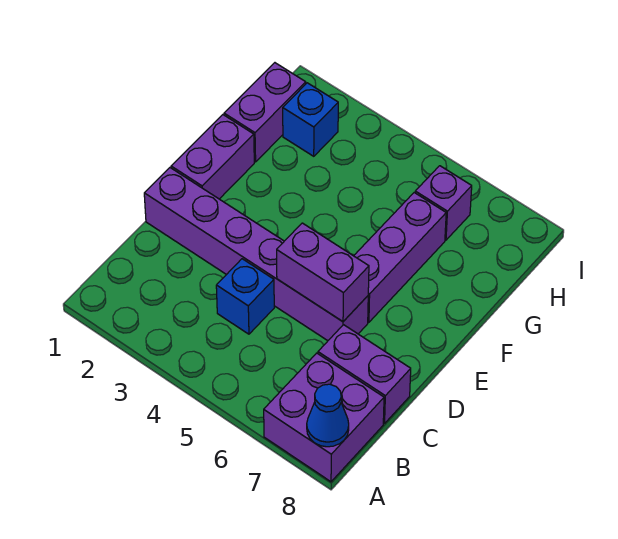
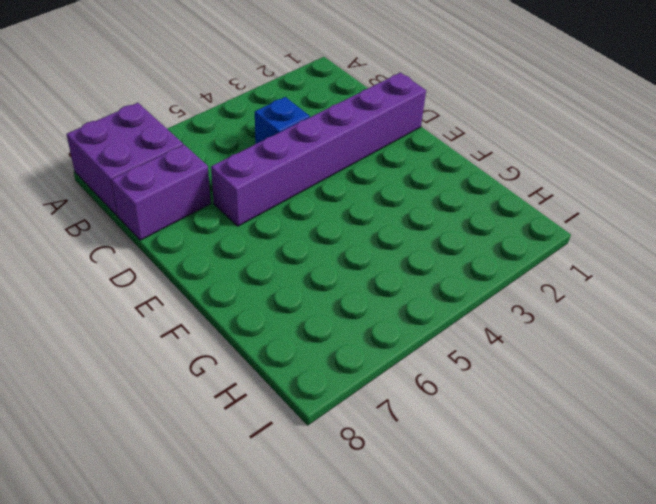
none -> purple brick E1:F1 level 1
none -> purple brick E6:G6 level 1

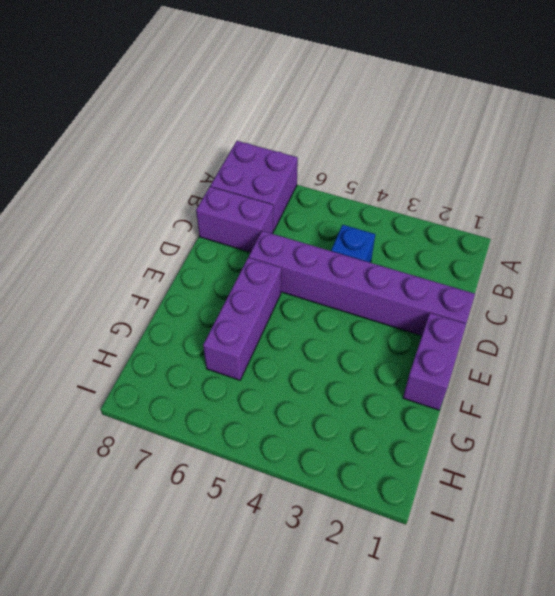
none -> purple brick G1:H1 level 1
none -> blue brick H2 level 1

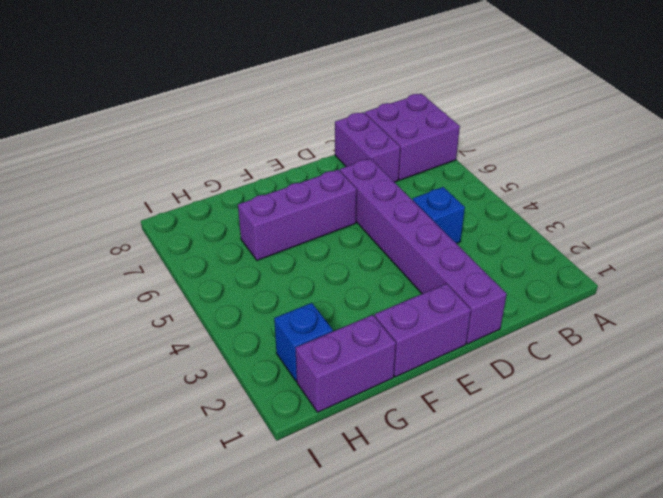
none -> purple brick H6 level 1
none -> blue cone A8 level 2

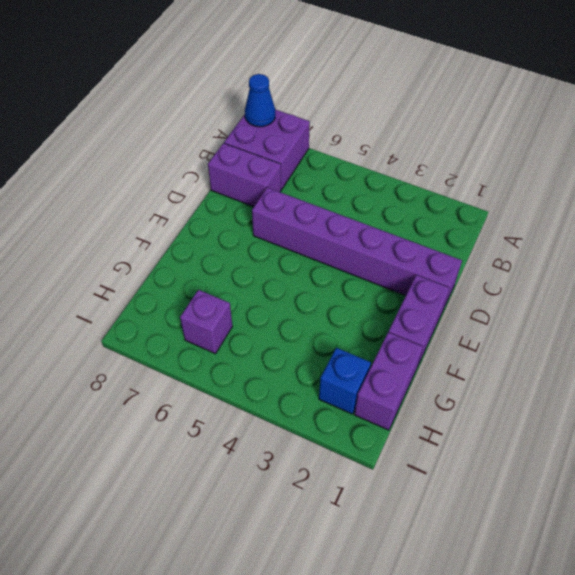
none -> blue brick C4 level 1
none -> purple brick E6:G6 level 1

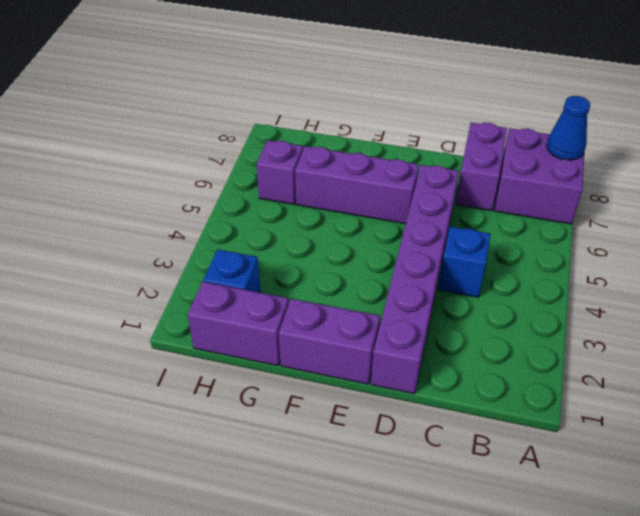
none -> purple brick D5:D6 level 2

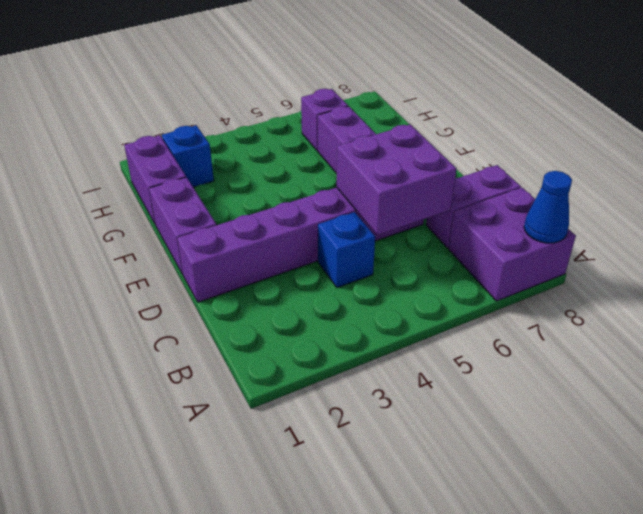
purple brick C5:D6 level 2 -> purple brick D5:D6 level 2

